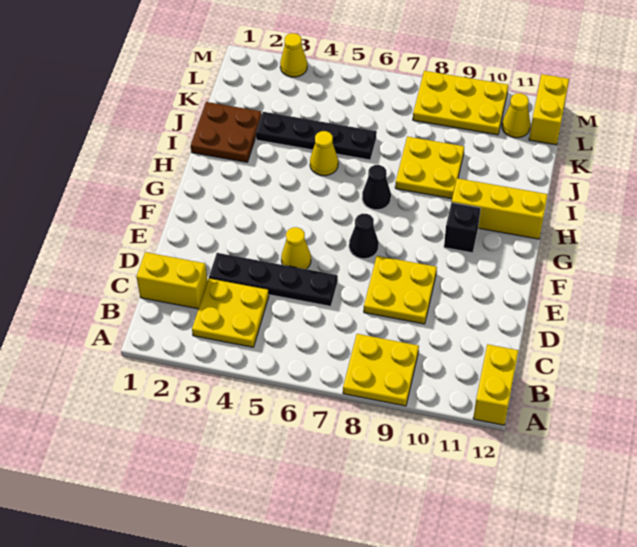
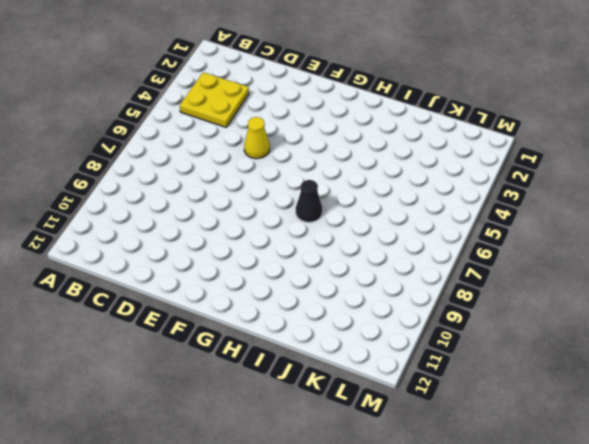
none -> yellow plate A8:B9 level 1
none -> yellow brick A12:B12 level 1
none -> yellow brick C1:C2 level 1

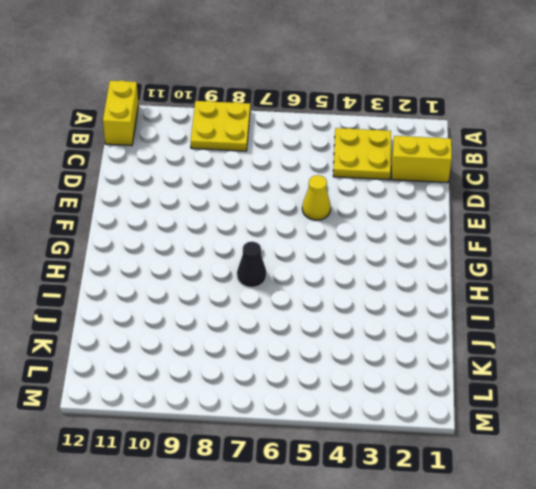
none -> black plate D3:D6 level 1
none -> yellow plate D8:E9 level 1
none -> black cone F7 level 1

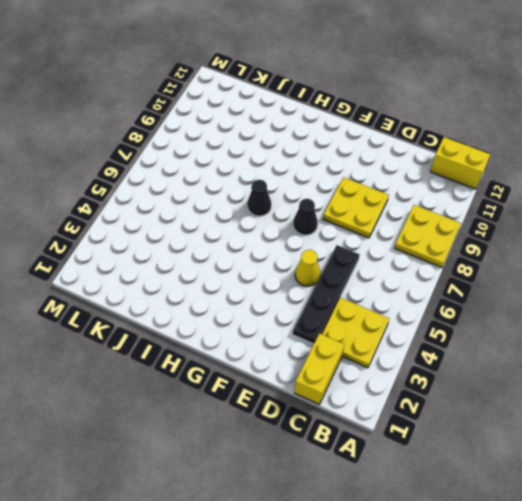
none -> black brick G10 level 1
none -> yellow brick H10:H12 level 1
none -> brown plate I1:J2 level 1

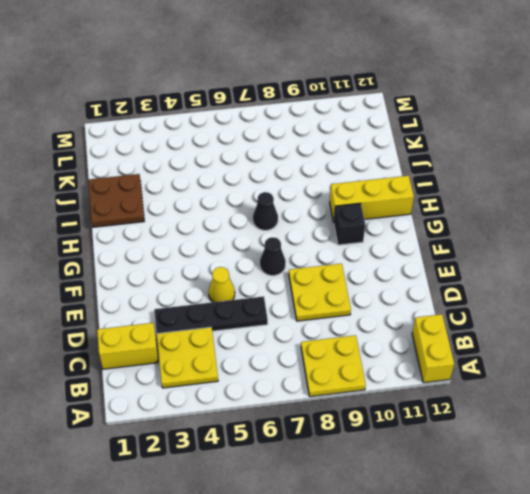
none -> yellow cone I5 level 1
none -> yellow plate I8:J9 level 1
none -> black plate J3:J6 level 1

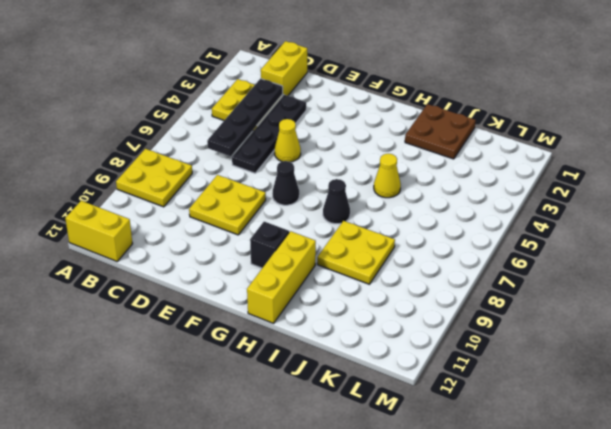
black plate C3:C6 level 2 -> black plate J3:J6 level 1
none -> yellow plate L8:M10 level 1
none -> yellow cone L11 level 1
none -> yellow brick L12:M12 level 1

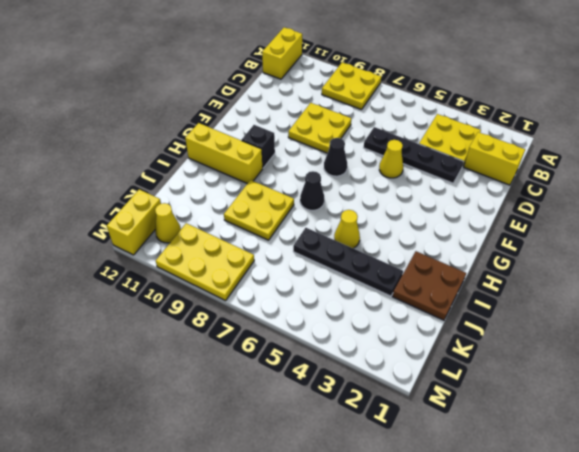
none -> yellow cone M3 level 1

